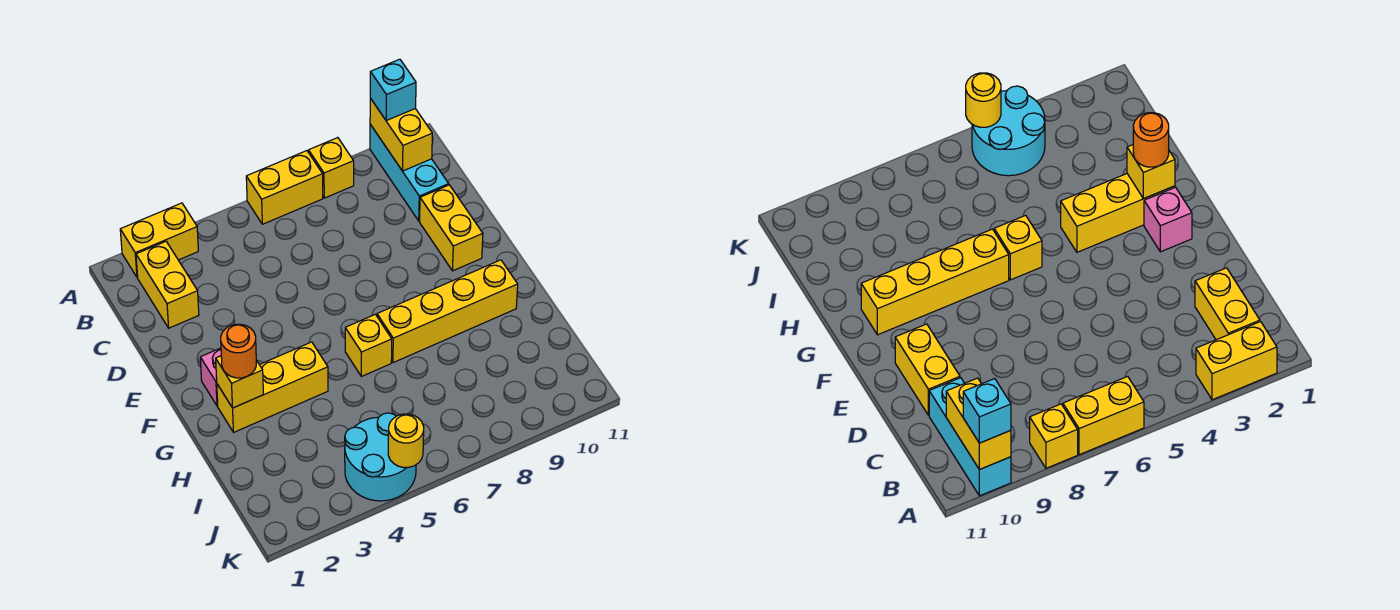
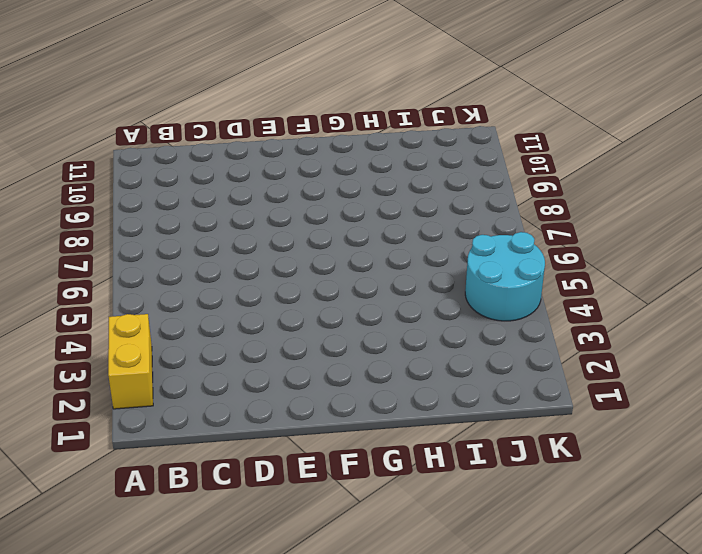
none -> yellow brick A6:A7 level 1
none -> yellow brick A8 level 1
none -> cyan brick A10:C10 level 1

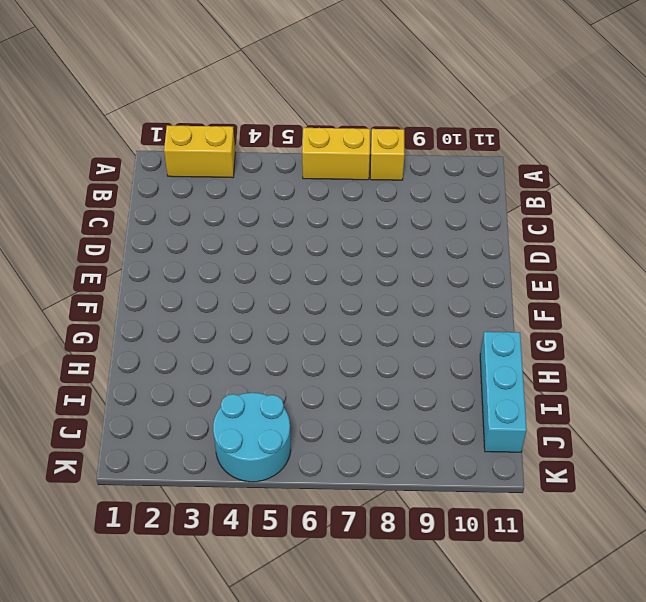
cyan brick H11:J11 level 1 -> cyan brick A10:C10 level 1
none -> yellow brick B2:C2 level 1
none -> yellow brick D10:E10 level 1
none -> pink brick F2 level 1

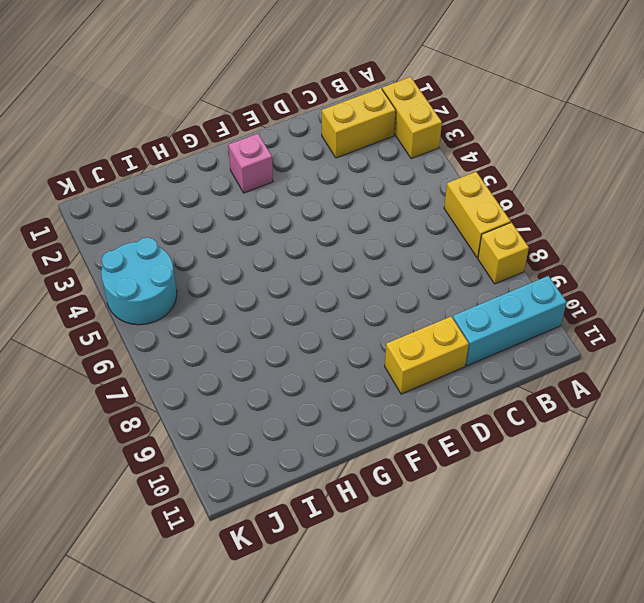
none -> yellow brick G2:G4 level 1
none -> yellow brick G6 level 1
none -> yellow brick G7:G10 level 1

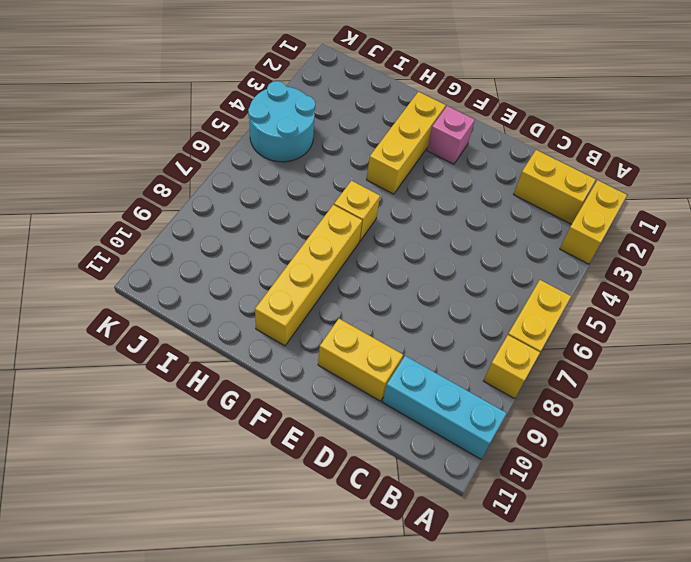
none -> yellow brick A10:B10 level 2
none -> yellow brick G2 level 2
none -> yellow round brick K5 level 2

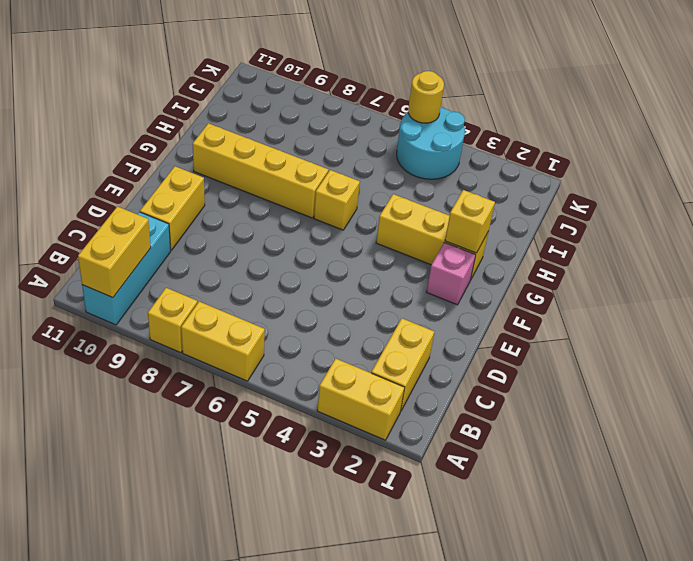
none -> cyan brick A10 level 3
none -> orange round brick G2 level 3

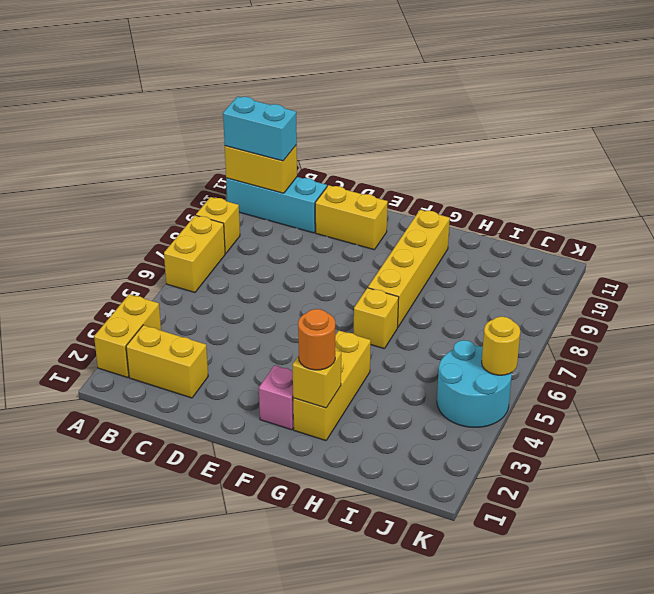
cyan brick A10:B10 level 3 -> cyan brick A10 level 3

